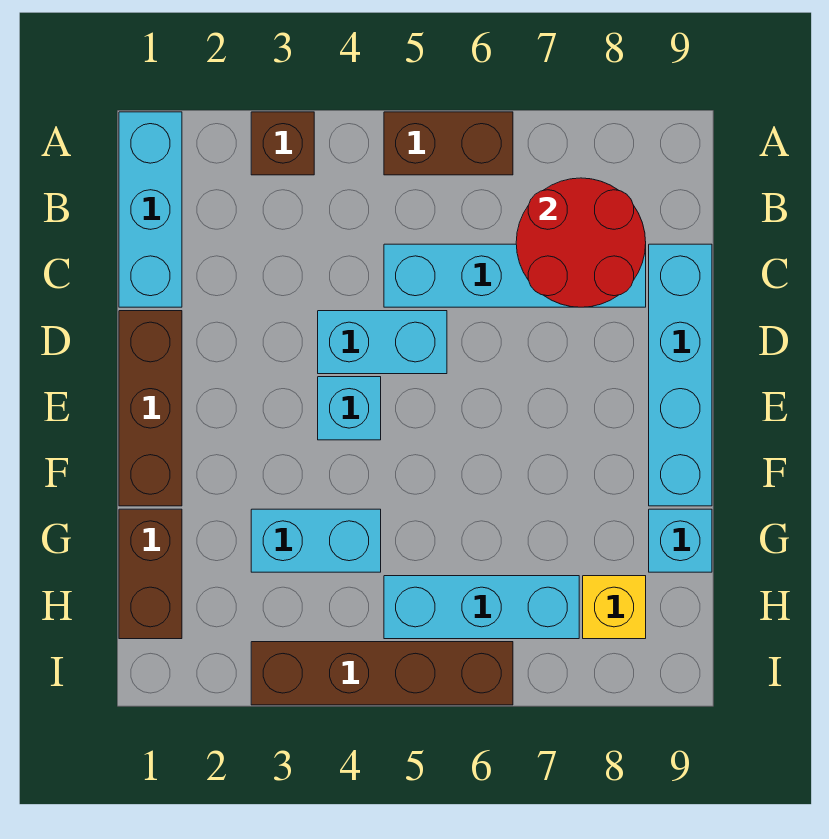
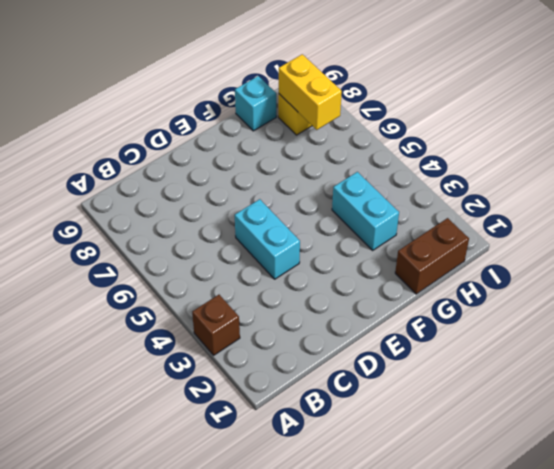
yellow brick H7:H8 level 2 -> none
none -> cyan brick A1:C1 level 1
none -> brown brick A5:A6 level 1
none -> cyan brick C5:C8 level 1

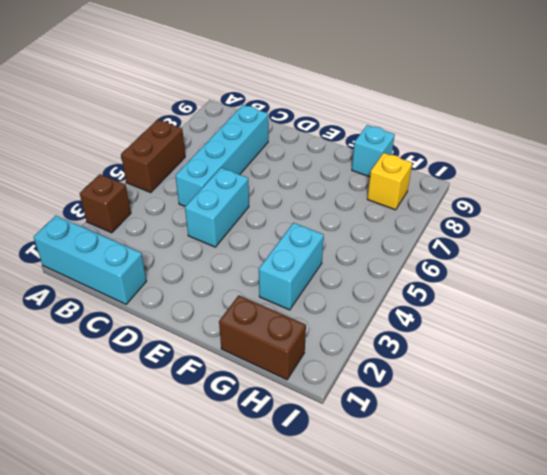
none -> cyan brick C9:F9 level 1
none -> brown brick D1:F1 level 1
none -> cyan brick E4 level 1

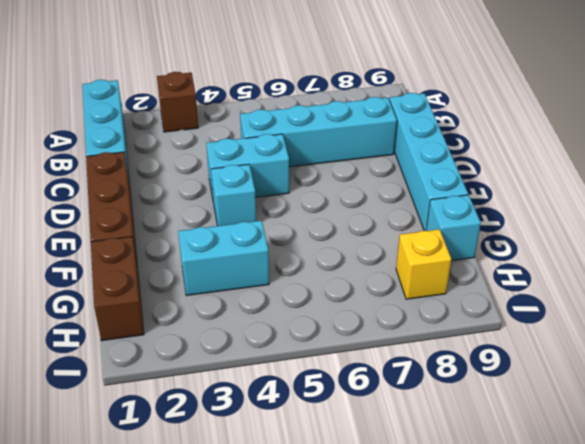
none -> brown brick A5:A6 level 1
none -> cyan brick H5:H7 level 1
none -> brown brick I3:I6 level 1

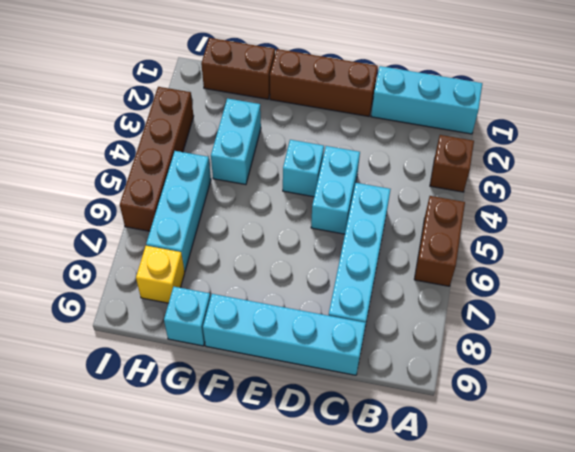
none -> red round brick B7:C8 level 2

